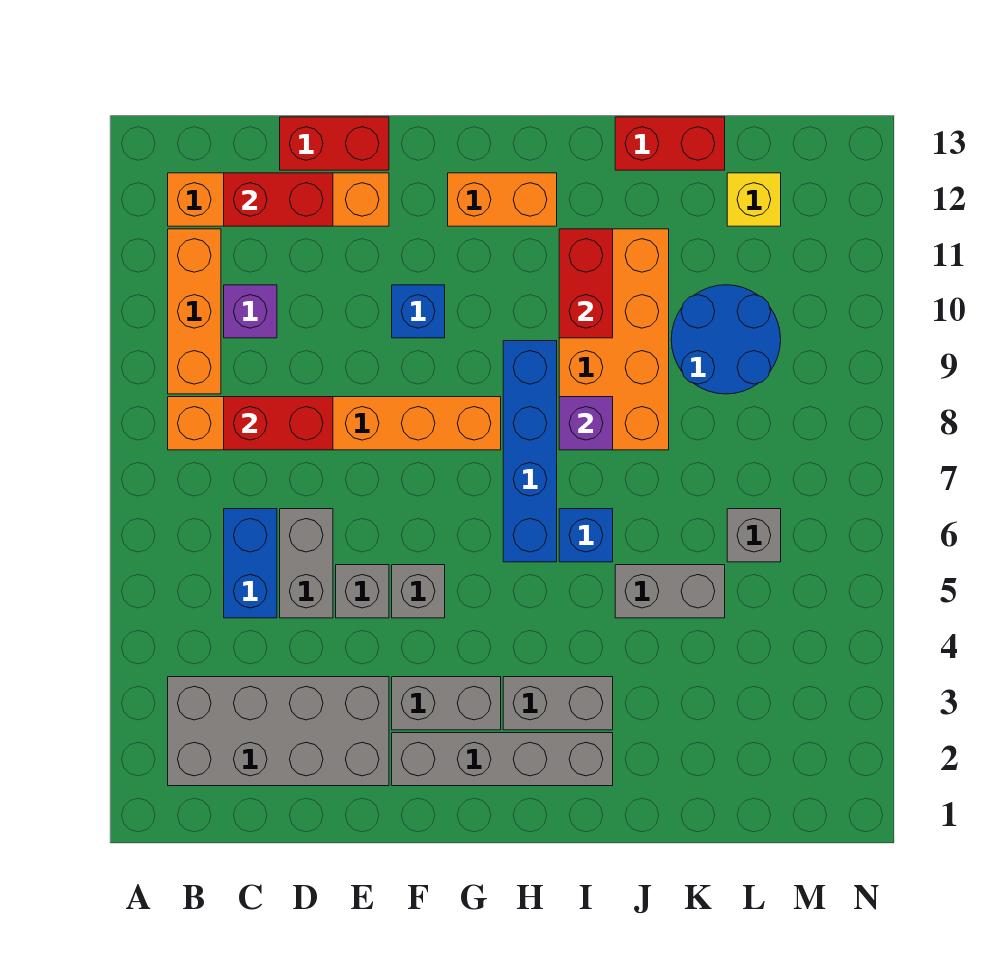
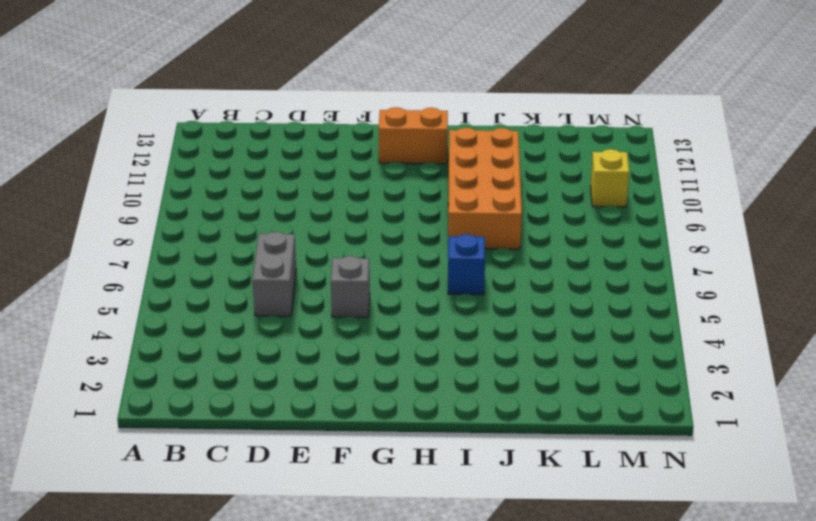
yellow brick M10 level 1 -> yellow brick L12 level 1
none -> grey brick B2:E3 level 1
none -> orange brick B8:G8 level 1
none -> orange brick B9:B11 level 1

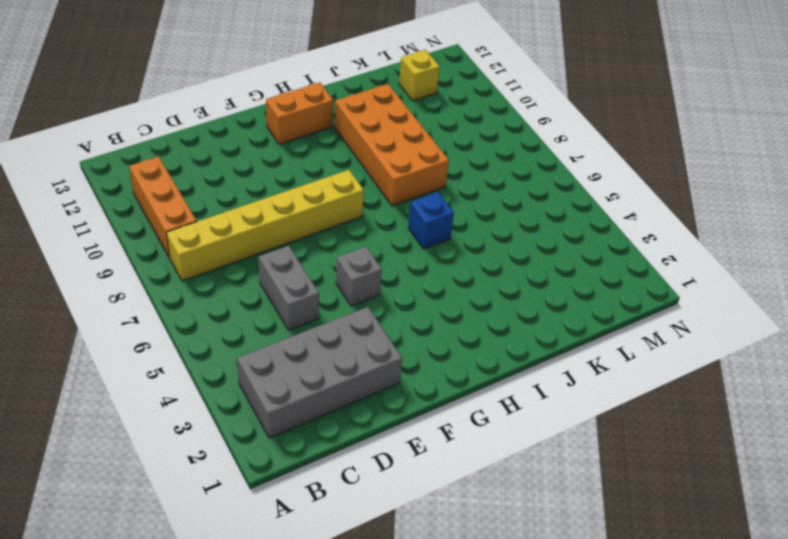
yellow brick B8:G8 level 1 -> orange brick B8:G8 level 1
none -> orange brick B12:E12 level 1
none -> blue brick C5:C6 level 1
none -> purple brick C10 level 1

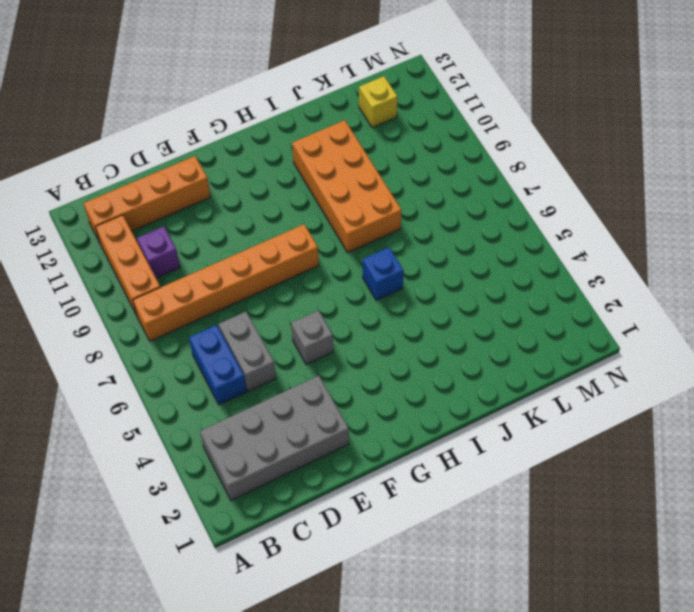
none -> red brick D13:E13 level 1
none -> grey brick E5 level 1
none -> grey brick F2:I2 level 1

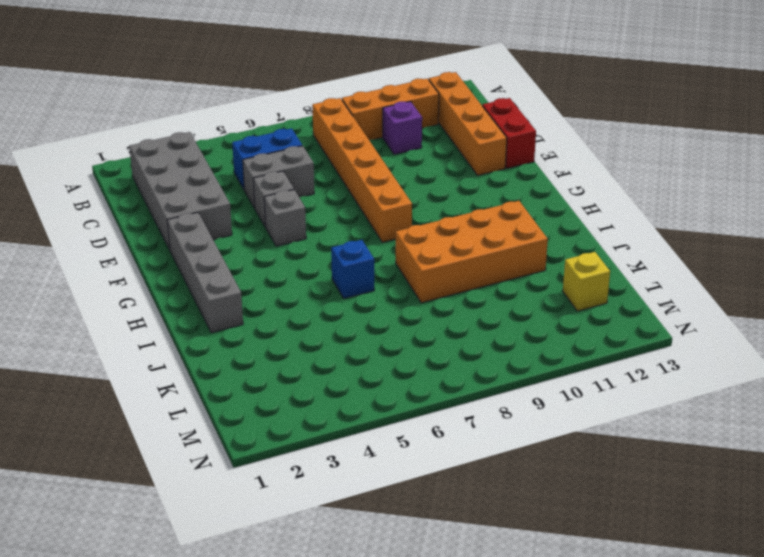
none -> grey brick F3:G3 level 1
none -> blue brick F10 level 1
none -> orange brick G12:H12 level 1

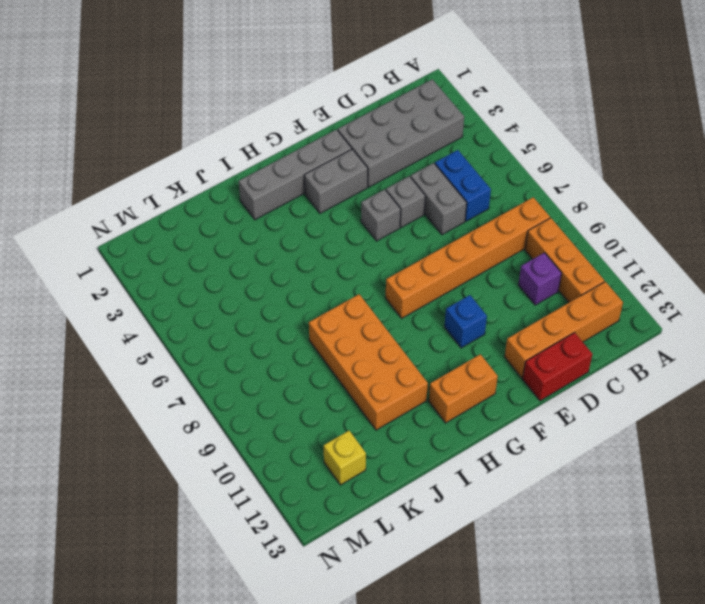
none -> grey brick H3:I3 level 1
none -> blue brick H6:H9 level 1
none -> blue brick I6 level 1

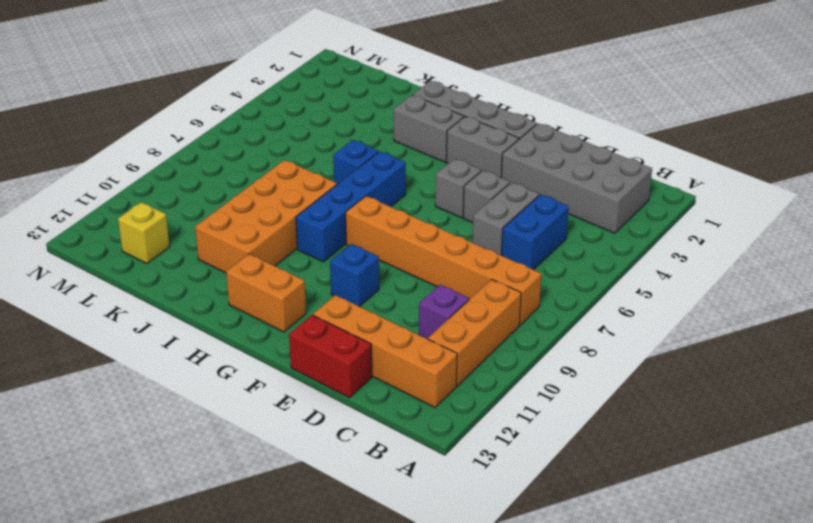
none -> grey brick J5:K5 level 1
none -> red brick J13:K13 level 1
none -> blue round brick K9:L10 level 1

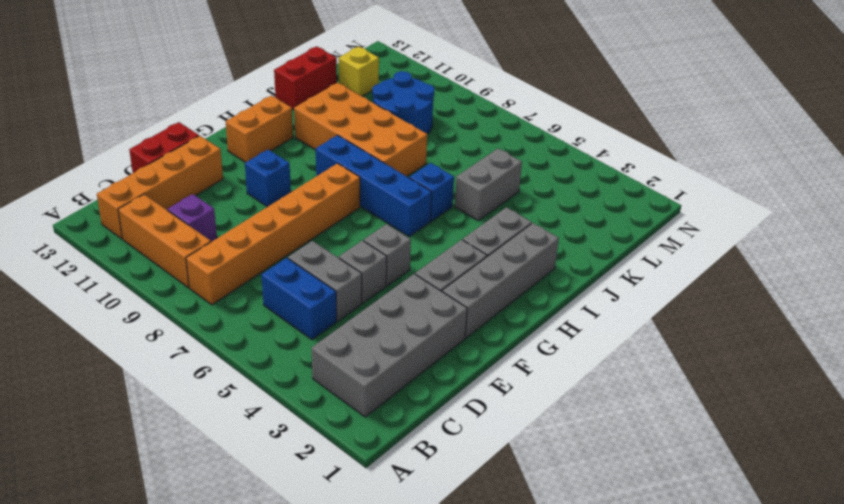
none -> grey brick L6 level 1
none -> red brick C8:D8 level 2
none -> red brick C12:D12 level 2

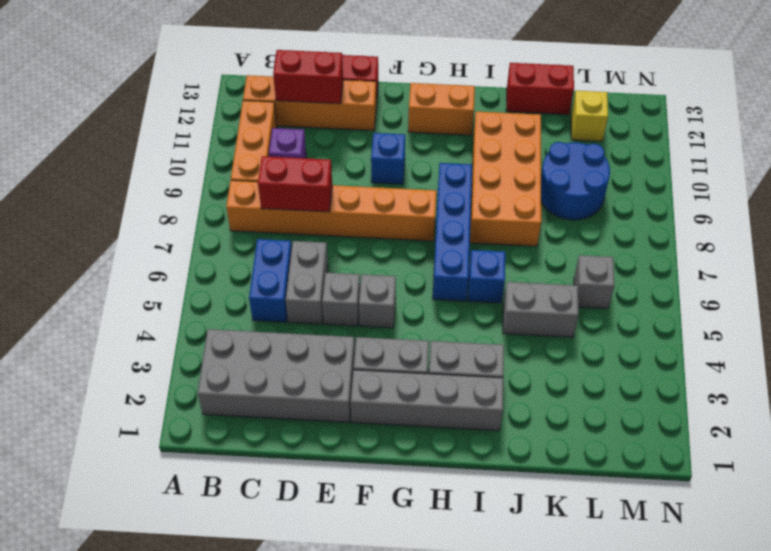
none -> purple brick I8 level 2
none -> red brick I10:I11 level 2

